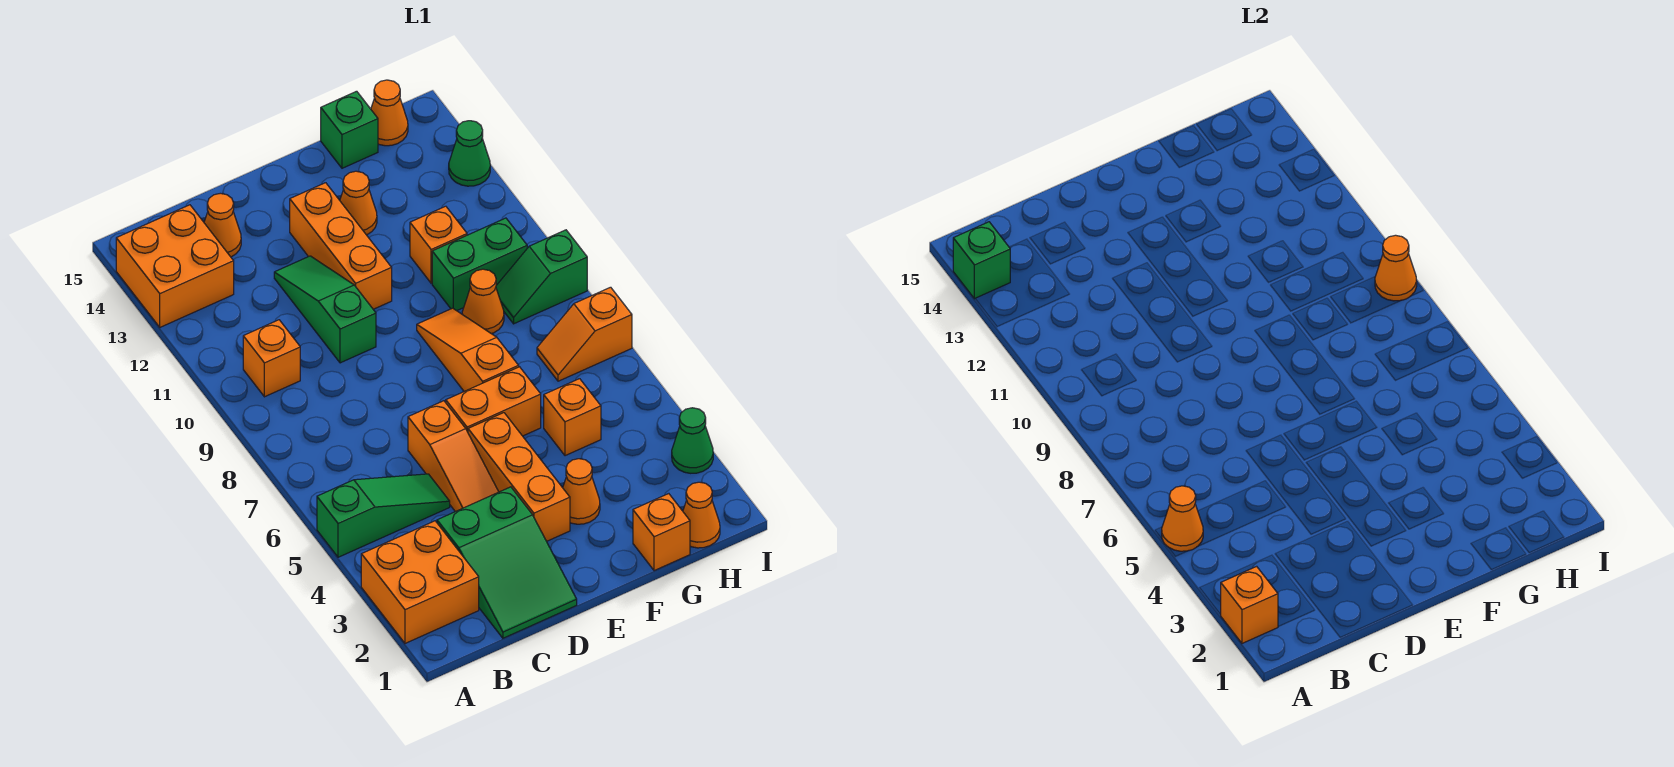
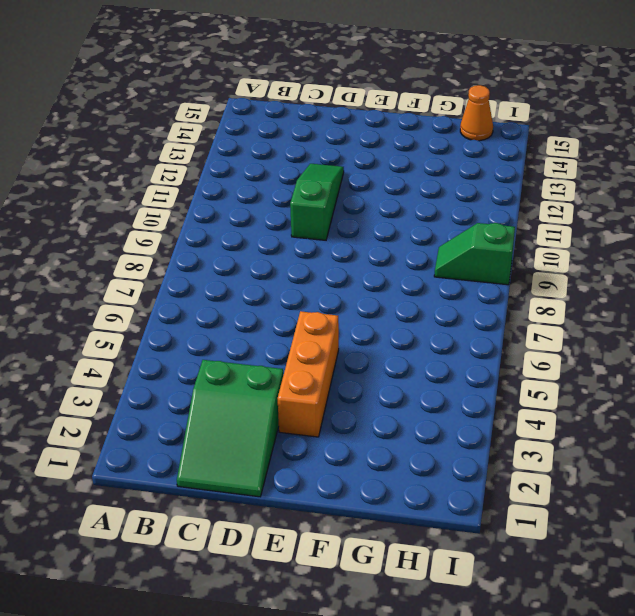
none -> orange brick A2:B3 level 1
none -> green slope A5:C5 level 1 top A
none -> orange brick A13:B14 level 1
none -> orange brick B10 level 1

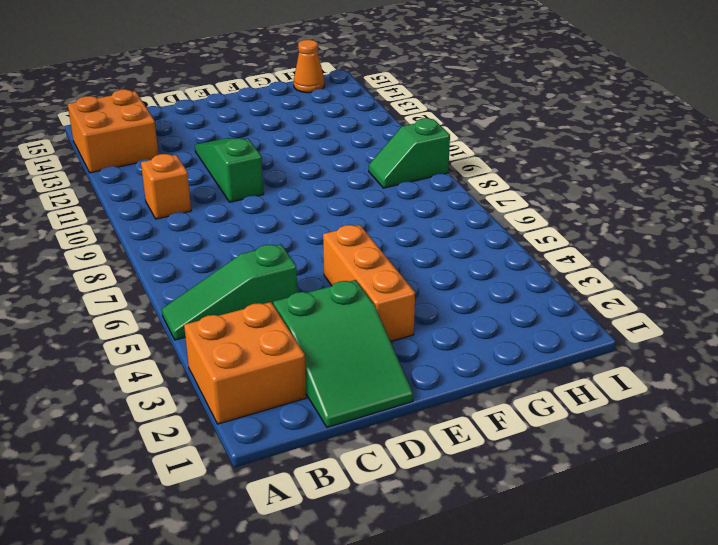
green slope A5:C5 level 1 top C -> green slope A5:C5 level 1 top A
none -> orange cone C14 level 1
none -> orange slope D4:D6 level 1 top 6
none -> orange brick E6:F6 level 1
none -> orange brick E11:E13 level 1

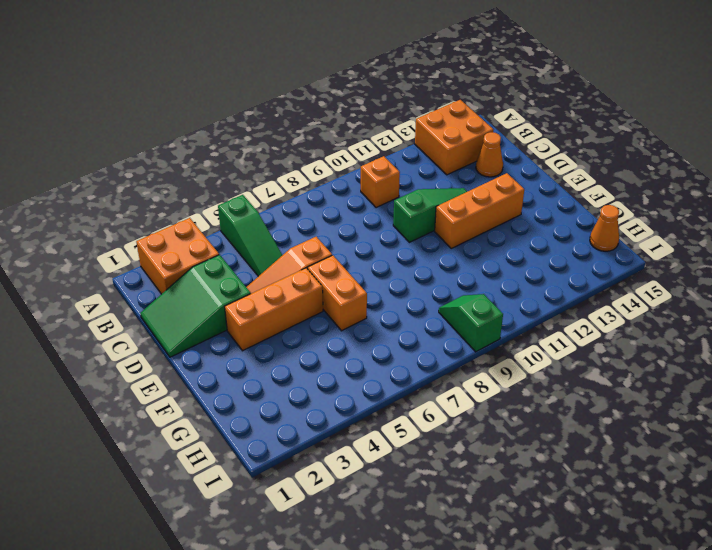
none -> orange cone F3 level 1
none -> orange slope F7:F9 level 1 top 7
none -> orange cone F13 level 1
none -> orange brick G1 level 1

